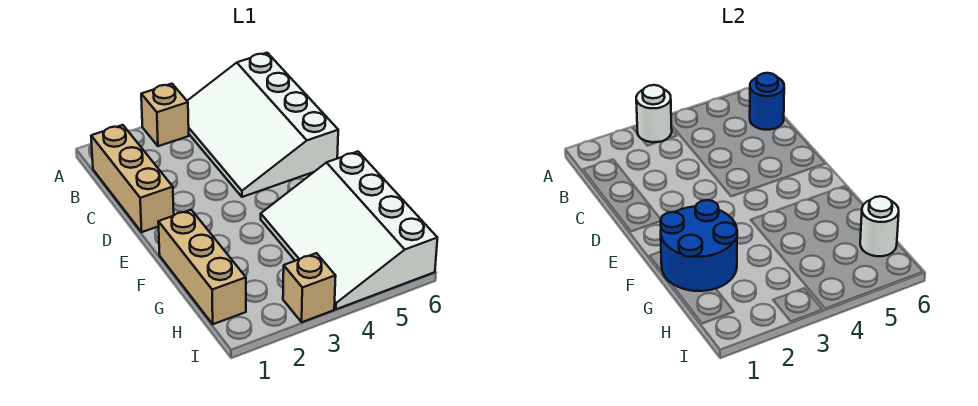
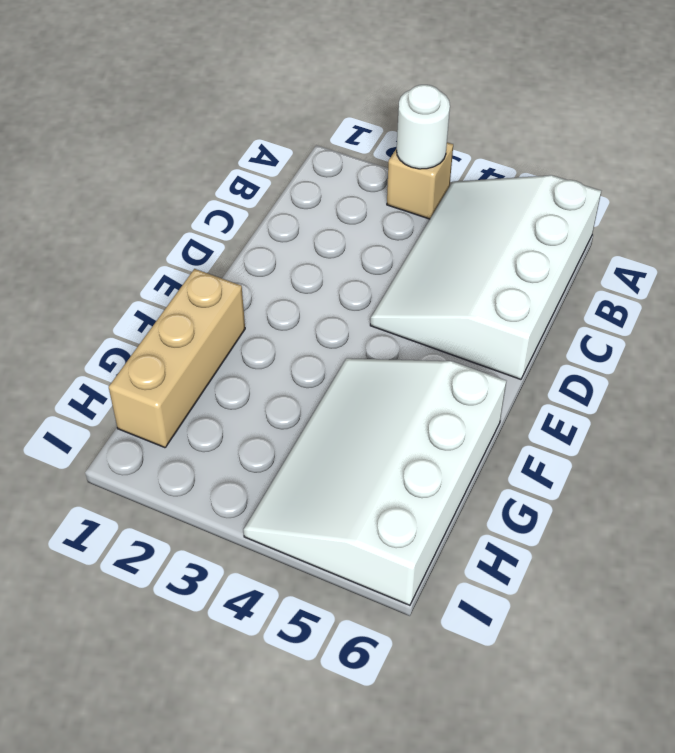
none -> tan brick B1:D1 level 1
none -> tan brick I3 level 1

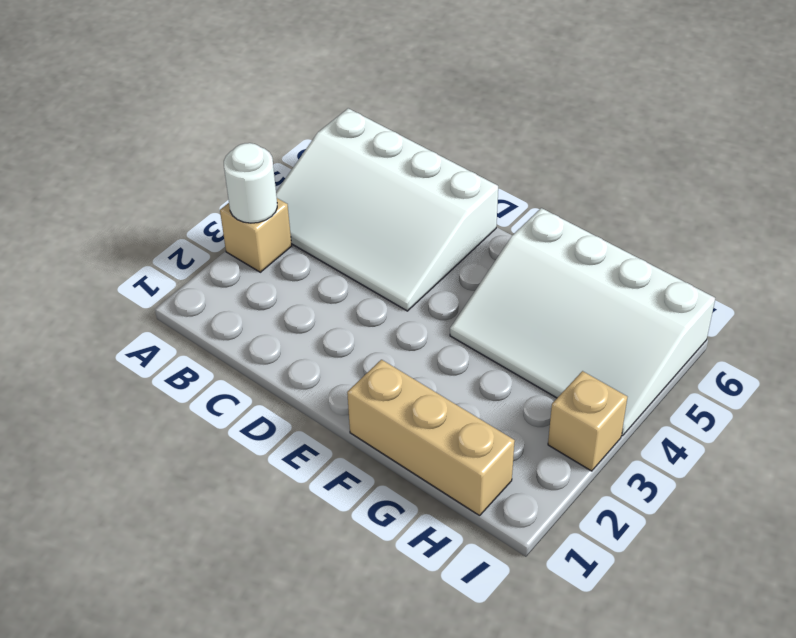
none -> tan brick B1:D1 level 1
none -> blue round brick B6 level 2

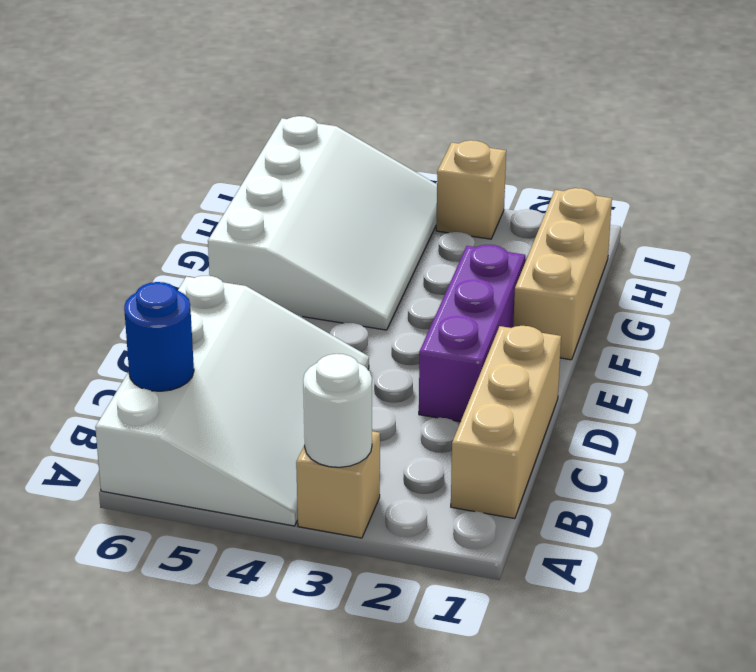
purple brick D2:F2 level 1 -> none
none -> blue round brick F1:G2 level 2
none -> white round brick H6 level 2

